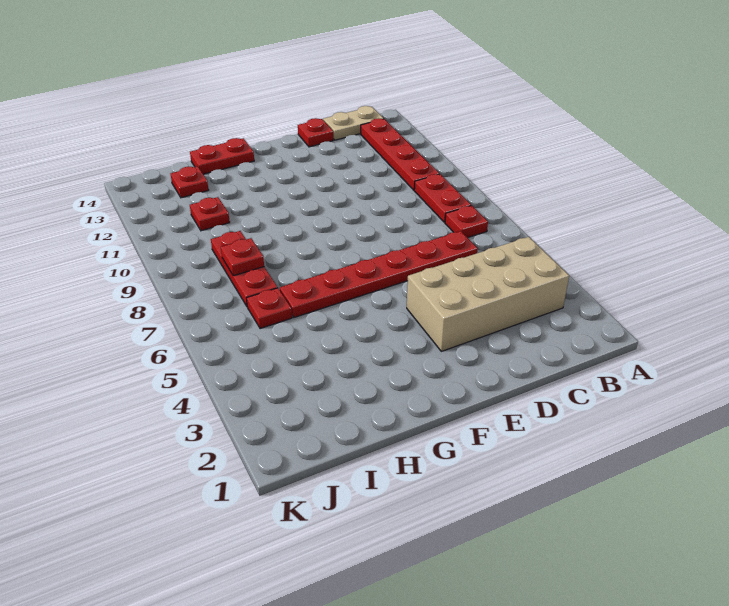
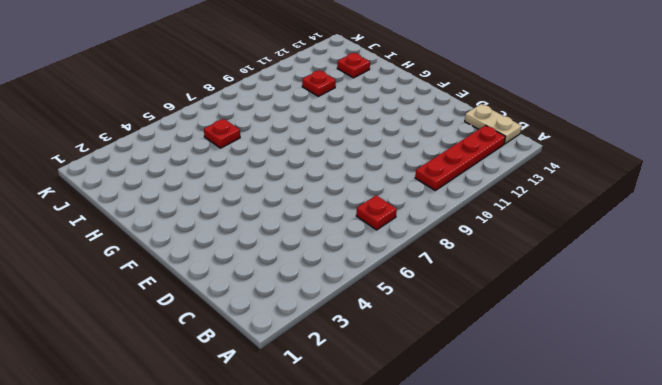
none -> tan brick B3:E4 level 1
none -> red plate B8:B9 level 1
none -> red plate C6:H6 level 1

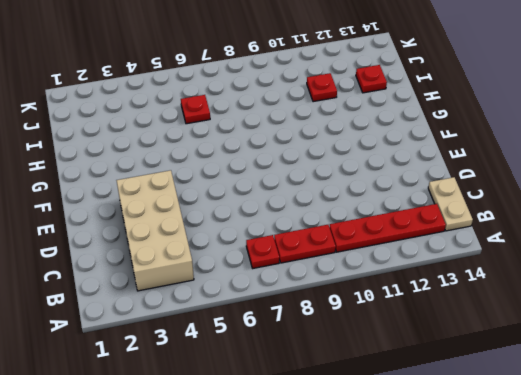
none -> red plate C6:H6 level 1
none -> red plate D14 level 1
none -> red plate G14:H14 level 1

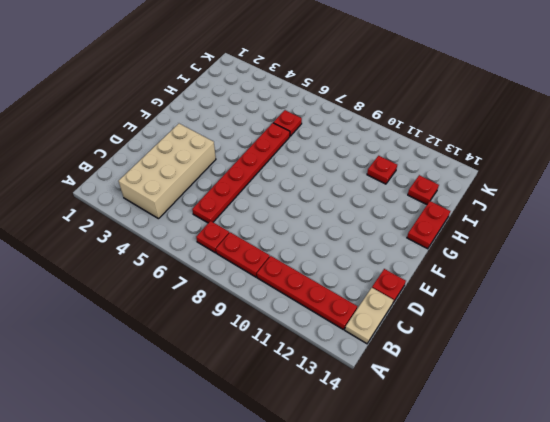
none -> red plate I7:I9 level 1
none -> red plate I8 level 2

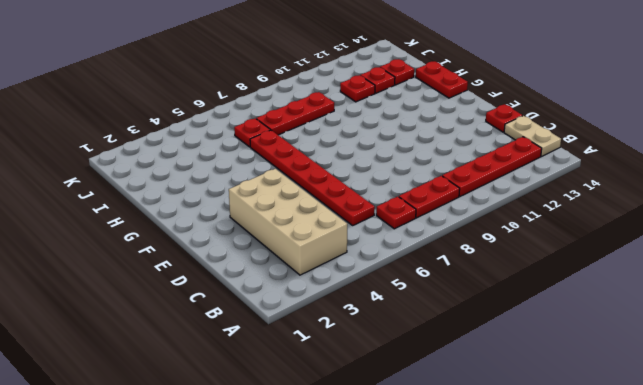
red plate I12 level 1 -> red plate I8 level 2

